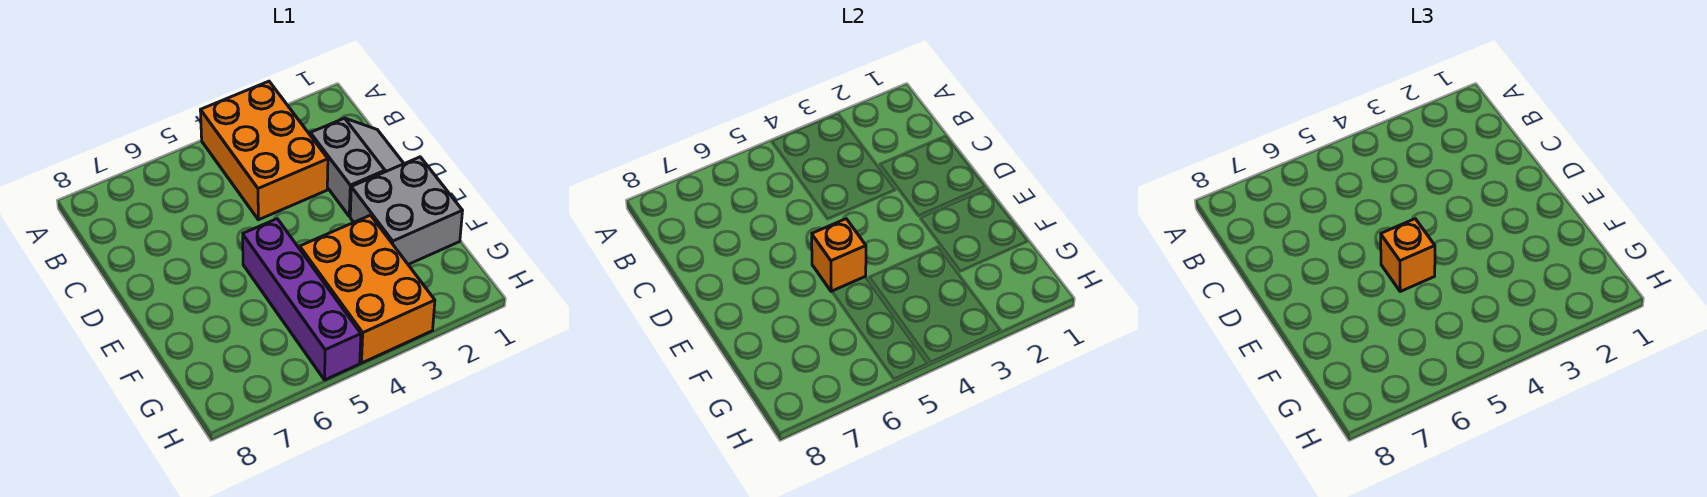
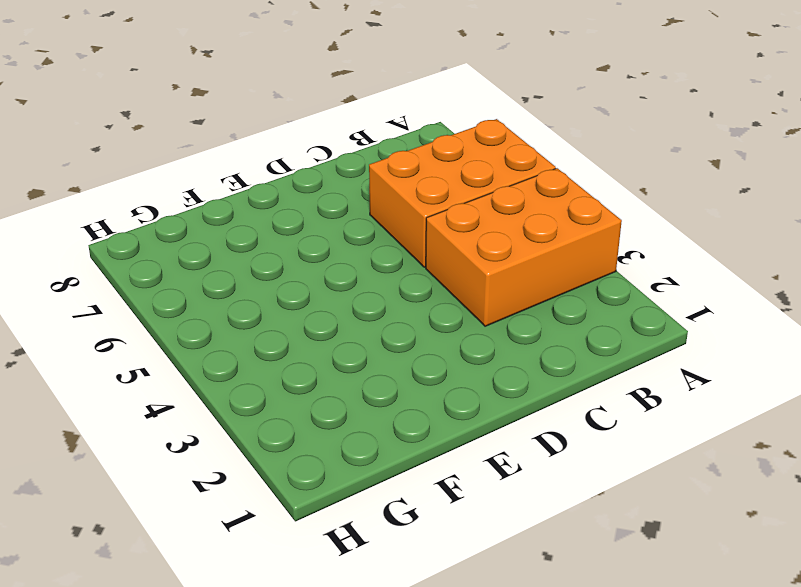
orange brick A5:C6 level 1 -> orange brick F3:H4 level 1
none -> grey slope C1:D2 level 1 top 2
none -> grey brick E1:F2 level 1

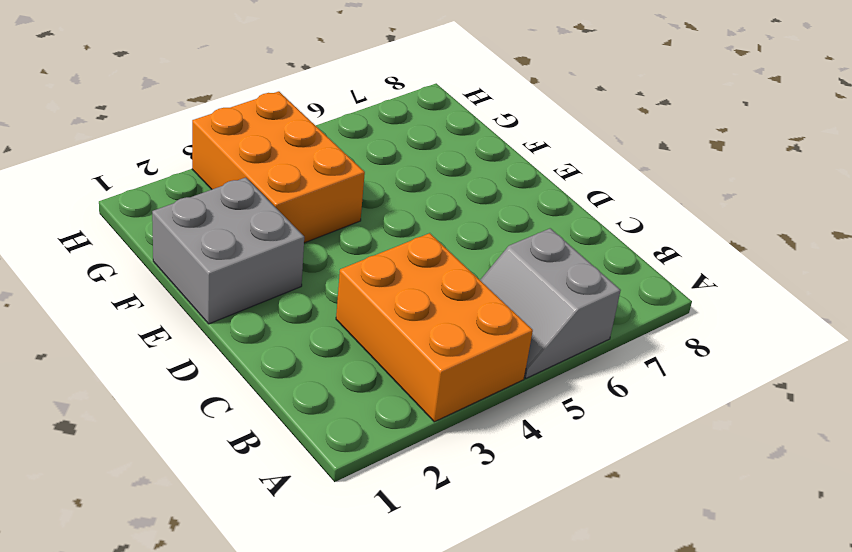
grey slope A5:B6 level 1 top 6 -> grey slope C1:D2 level 1 top 2
none -> purple brick E5:H5 level 1
none -> orange brick E5 level 2

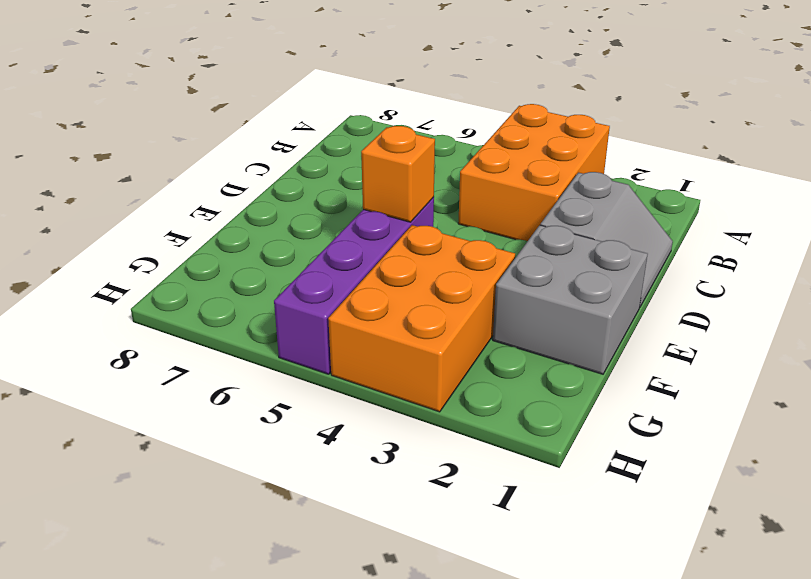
none -> orange brick E5 level 3

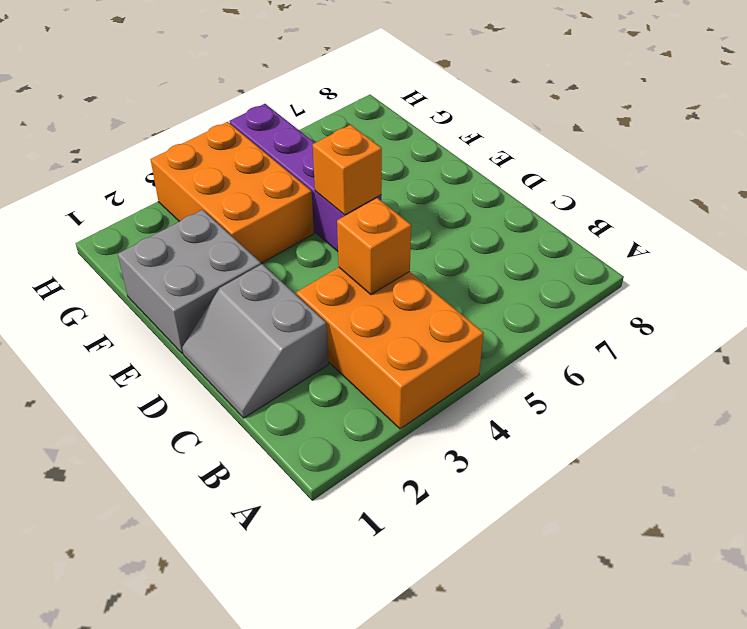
orange brick C4 level 2 -> orange brick E5 level 3

